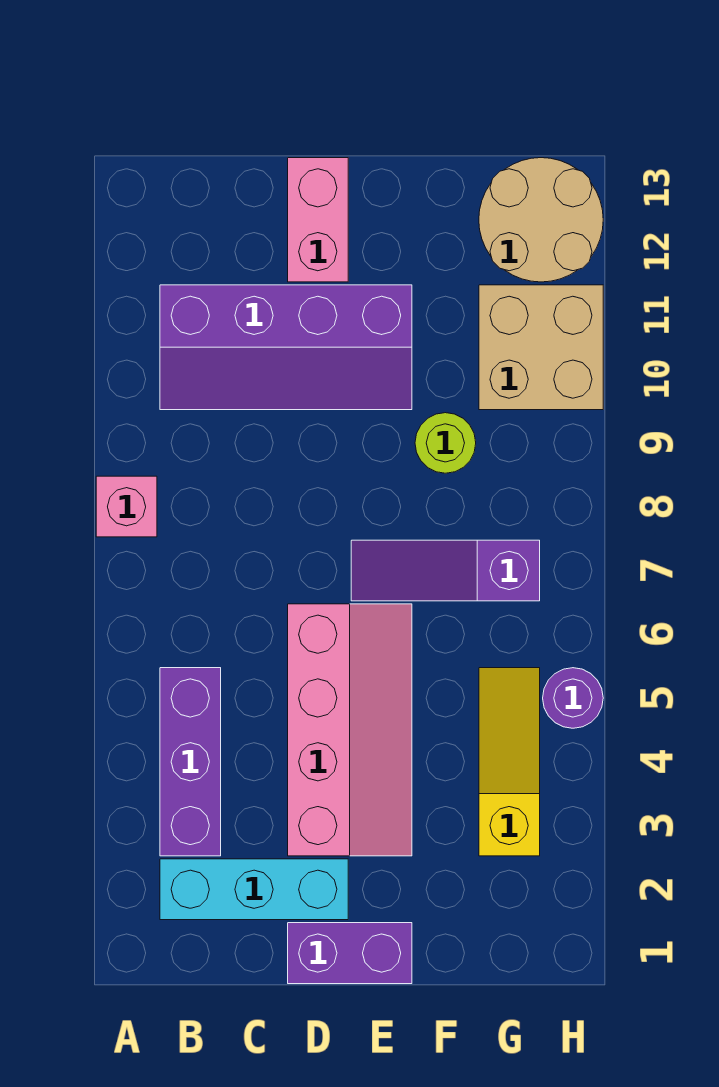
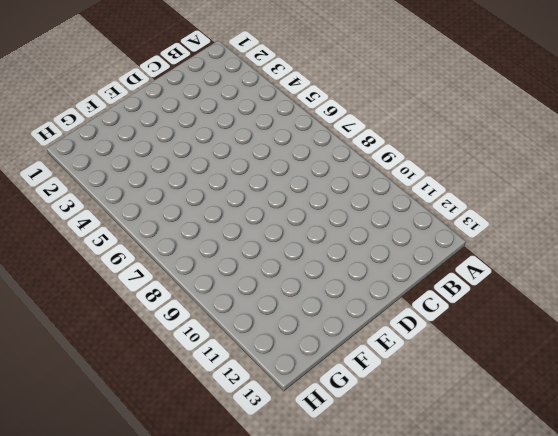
none -> pink brick A8 level 1
none -> cyan brick B2:D2 level 1
none -> purple brick B3:B5 level 1

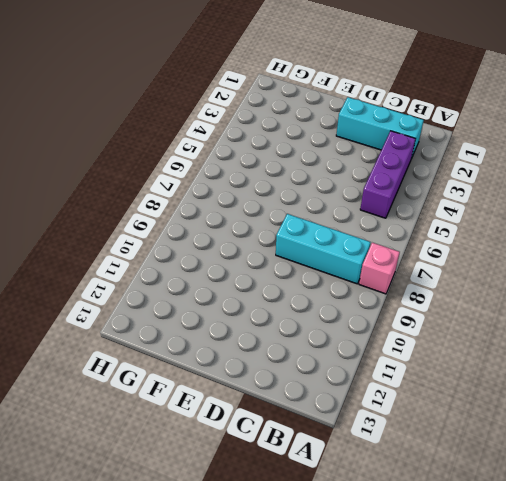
cyan brick B8:D8 level 1 -> none
none -> purple slope B10:E11 level 1 top 11
none -> purple brick D1:E1 level 1
none -> pink slope D3:E6 level 1 top D

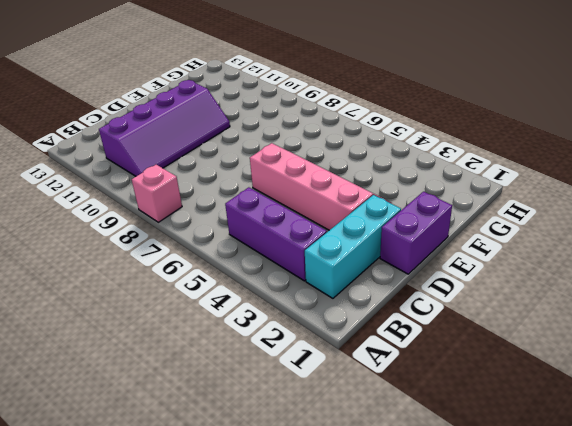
none -> pink brick D12:D13 level 1
none -> purple slope E7:G7 level 1 top G
none -> lime round brick F9 level 1

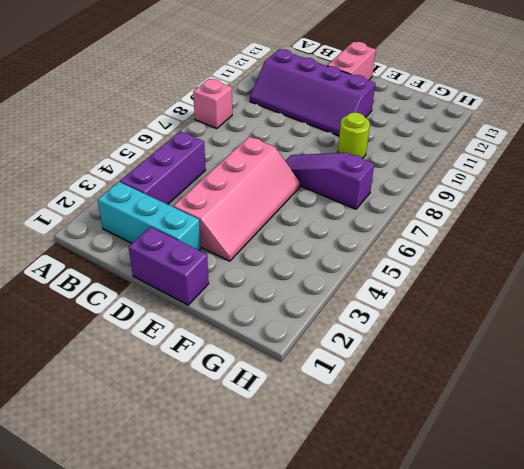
none -> yellow slope G3:G5 level 1 top 3
none -> tan brick G10:H11 level 1
none -> tan round brick G12:H13 level 1

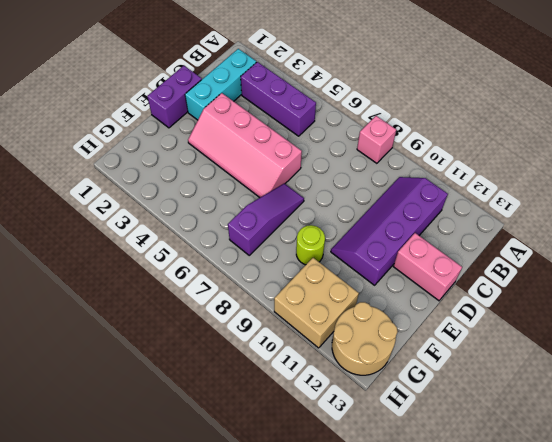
none -> yellow slope G3:G5 level 1 top 3
none -> purple round brick H5 level 1

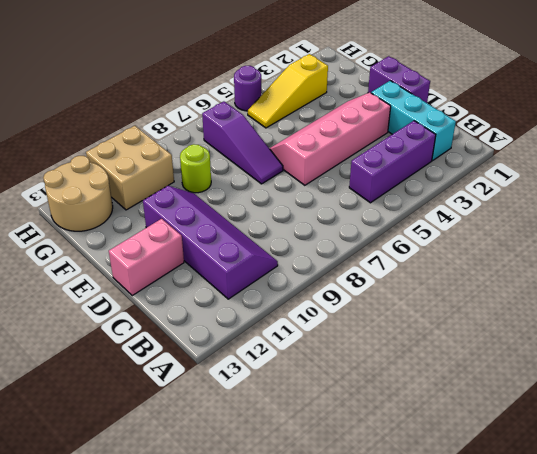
none -> pink brick A8 level 1

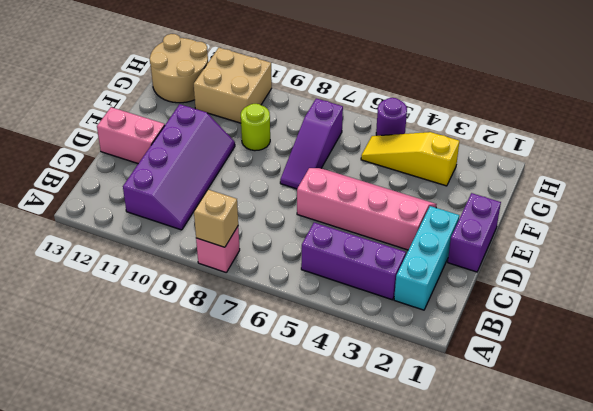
tan brick A8 level 2 -> none

